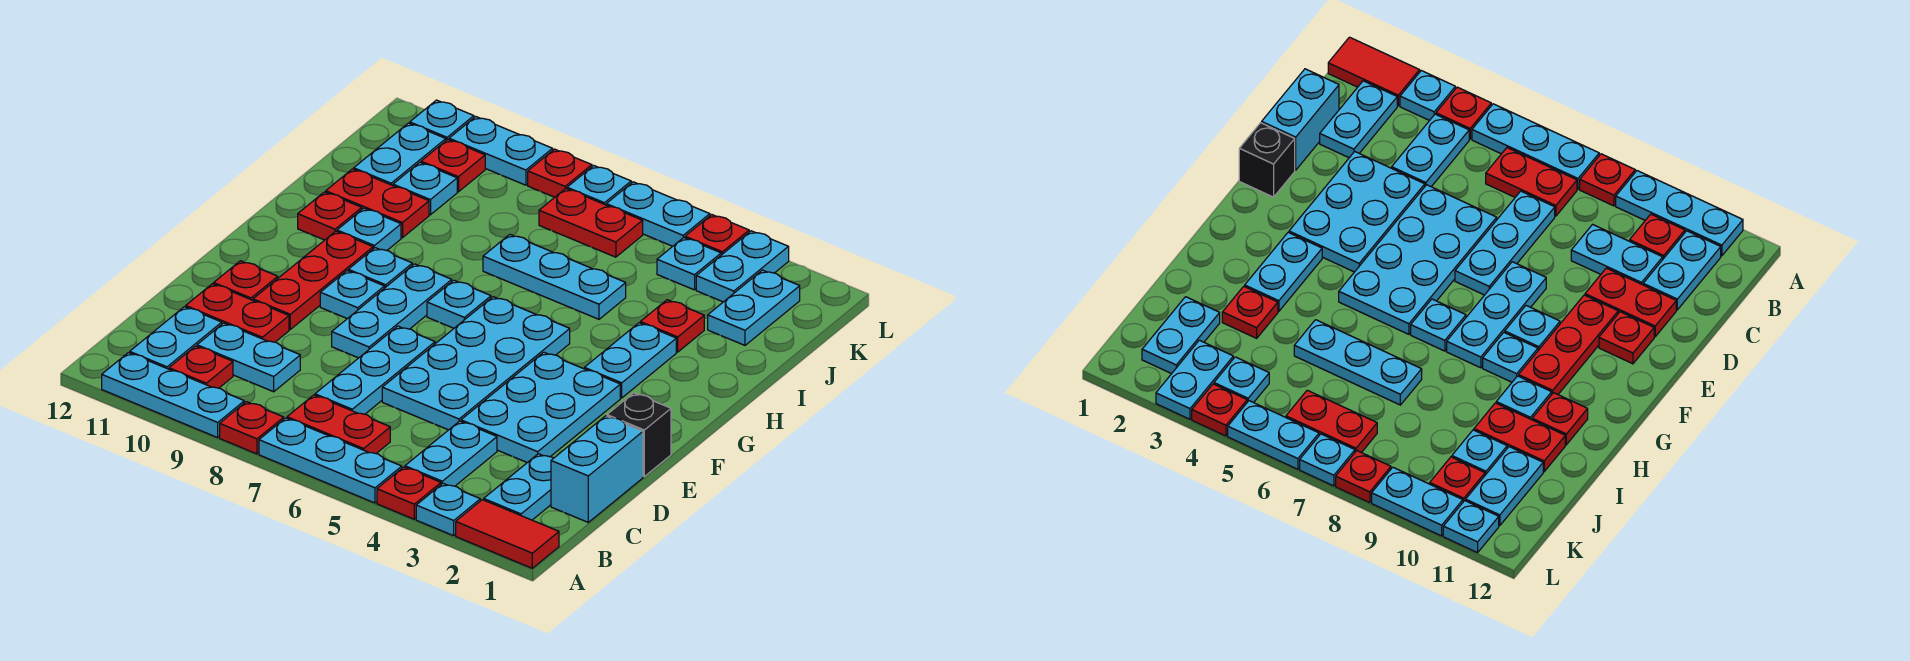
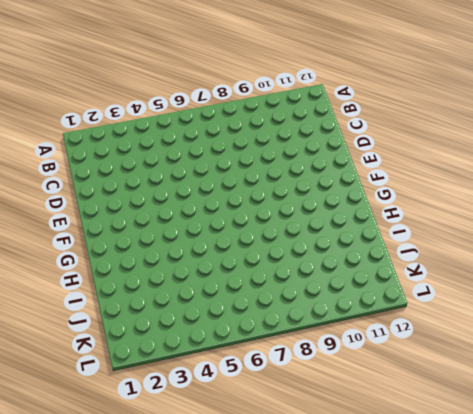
none -> red tile A1:A2 level 1
none -> cyan plate A3 level 1
none -> red plate A4 level 1
none -> cyan plate A5:A7 level 1

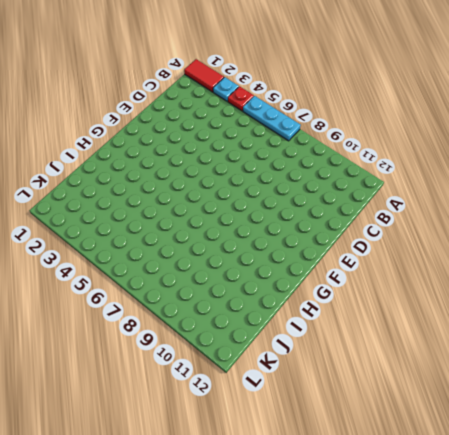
none -> red plate A8 level 1
none -> cyan plate A9:A11 level 1
none -> cyan plate B2:C2 level 1
none -> cyan plate B4:C4 level 1

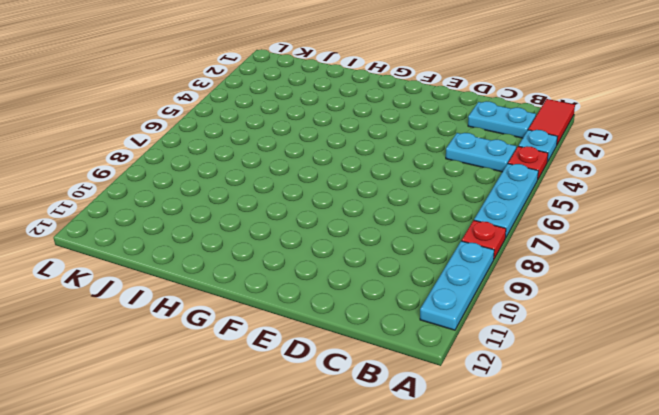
none -> red plate B6:B7 level 1
none -> red plate B10 level 1
none -> cyan plate B11:C11 level 1
none -> cyan brick C1:D1 level 1

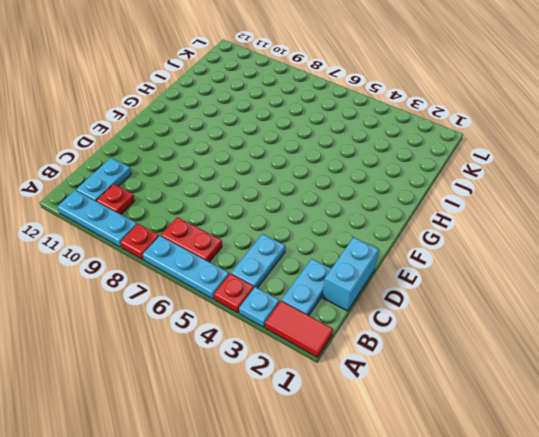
none -> cyan plate C7:E7 level 1
none -> cyan plate C9:C10 level 1
none -> cyan plate D3:F4 level 1
none -> cyan plate D5:G6 level 1

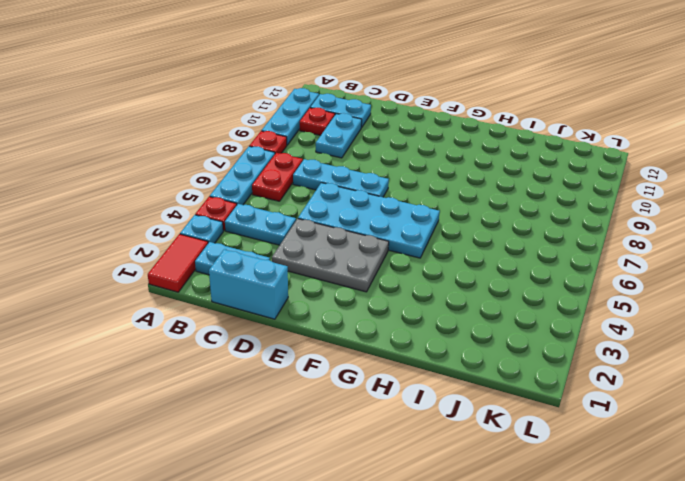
grey plate D3:F4 level 1 -> cyan plate D3:F4 level 1
none -> red plate D10:D11 level 1
none -> black brick E1 level 1
none -> cyan plate E8:G8 level 1
none -> red plate E10:G10 level 1

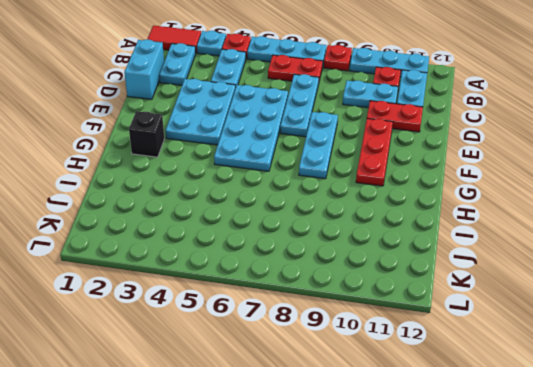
black brick G2 level 1 -> black brick E1 level 1
none -> red plate E11 level 1
none -> cyan plate F9 level 1
none -> cyan plate G3:H3 level 1
none -> cyan plate G7 level 1

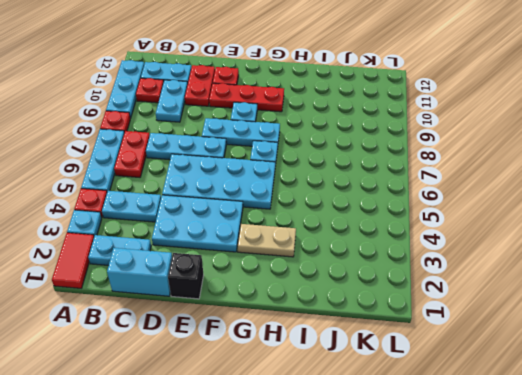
tan plate G3:H3 level 1 -> cyan plate G3:H3 level 1
none -> cyan plate G9 level 1
none -> cyan plate H10 level 1
none -> red plate H11 level 1
none -> red plate I3 level 1

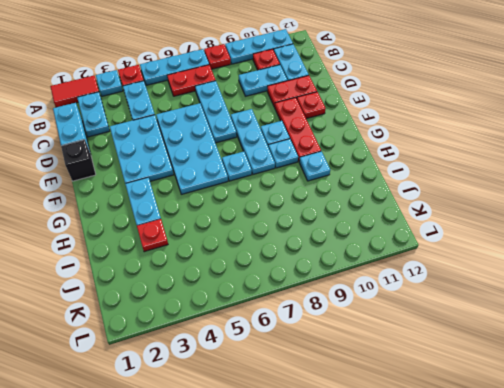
none -> red plate H11 level 1
none -> cyan plate I5:I7 level 1
none -> red plate I10:I11 level 1
none -> cyan plate J2:K2 level 1

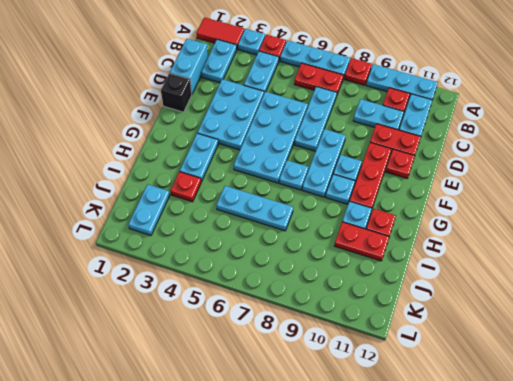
none -> cyan plate J10 level 1
none -> cyan plate J11:K11 level 1
none -> cyan plate K3:L3 level 1
none -> cyan plate K4 level 1

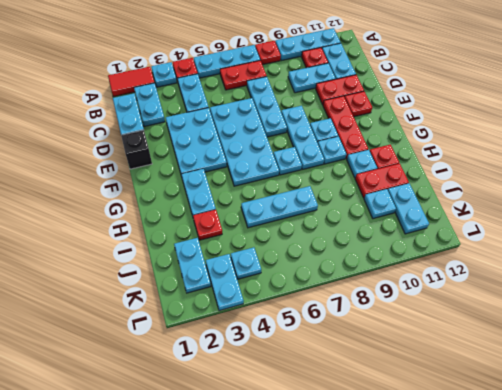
none -> red plate K6:K7 level 1
none -> red plate K10 level 1
none -> red plate L4 level 1
none -> cyan plate L5:L6 level 1

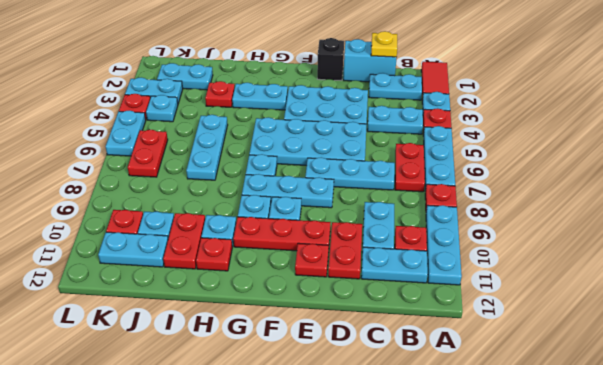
yellow plate C1 level 2 -> none
none -> cyan plate L7 level 1
none -> red plate L8 level 1
none -> cyan plate L9:L10 level 1
none -> cyan plate L11 level 1

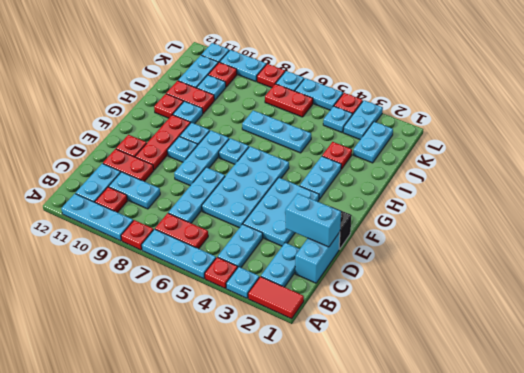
cyan brick D1:D2 level 2 -> none

